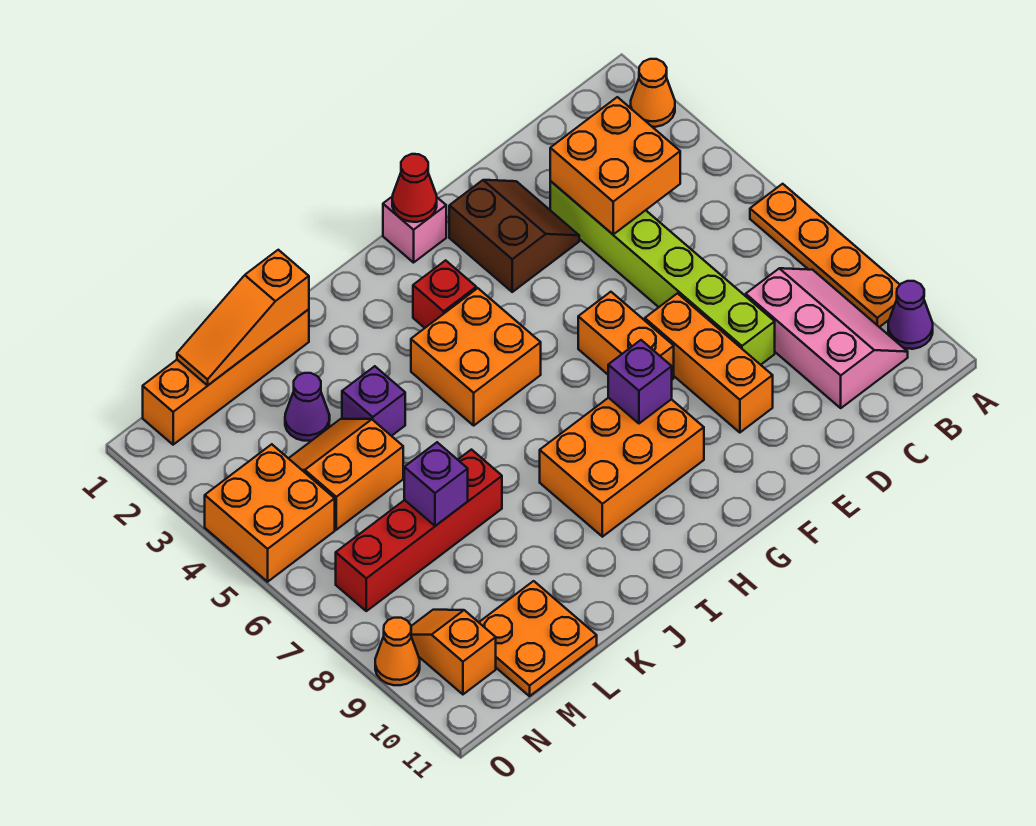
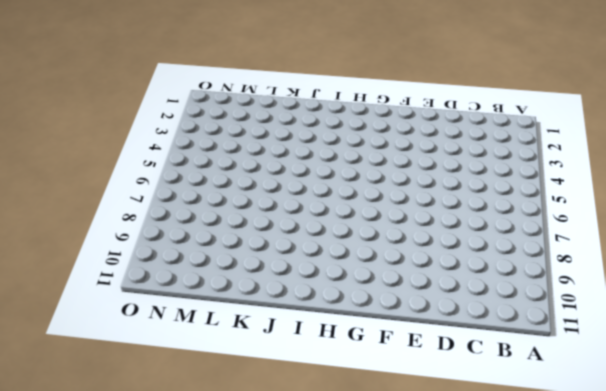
none -> orange cone A2 level 1
none -> orange plate A6:A9 level 1
none -> purple cone A10 level 1

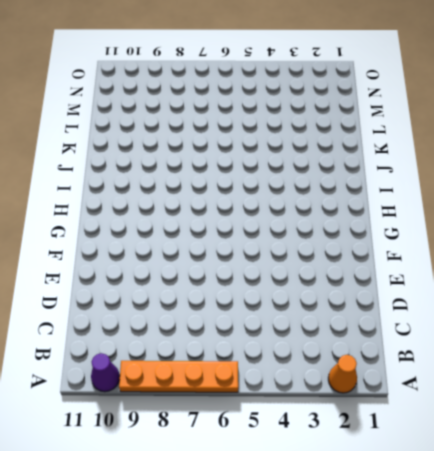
none -> pink slope B8:C10 level 1 top C
none -> lime brick D3:D8 level 1
none -> brown slope E2:F3 level 1 top F

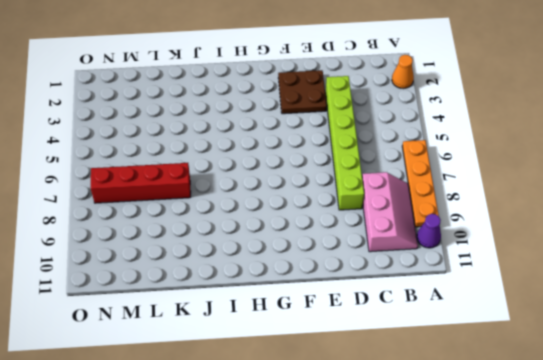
brown plate E2:F3 level 1 -> brown slope E2:F3 level 1 top F
none -> orange brick E7:E9 level 1
none -> orange brick F6:F7 level 1
none -> pink brick G1 level 1

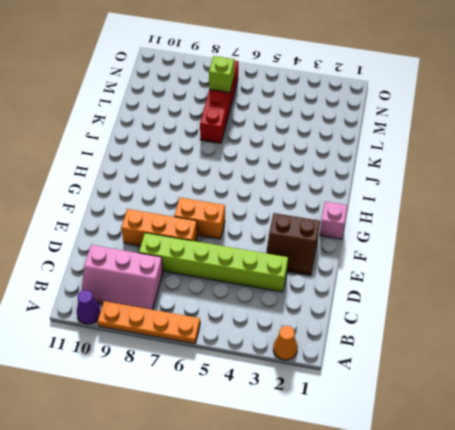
lime brick M7 level 2 -> none
none -> orange brick G8:I9 level 1
none -> red brick H3 level 1
none -> orange brick H4:I5 level 1

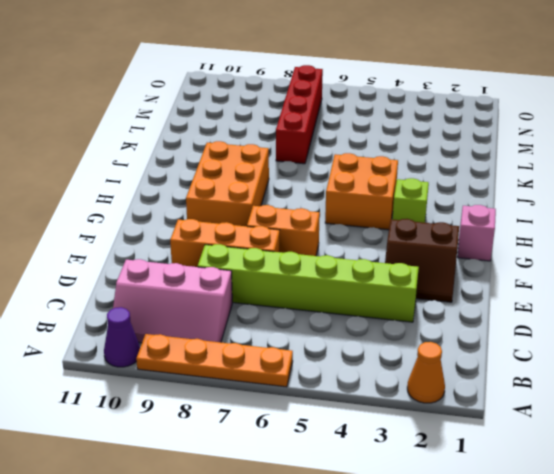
lime brick H3 level 1 -> red brick H3 level 1
none -> orange brick K1:N1 level 1
none -> purple brick K4 level 1
none -> purple cone L3 level 1

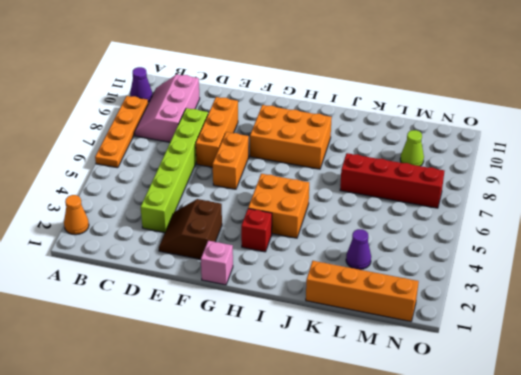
lime cone M9 level 1 -> none
none -> purple brick K4 level 1
none -> orange slope L4:M5 level 1 top 5
none -> orange plate L10:M11 level 1

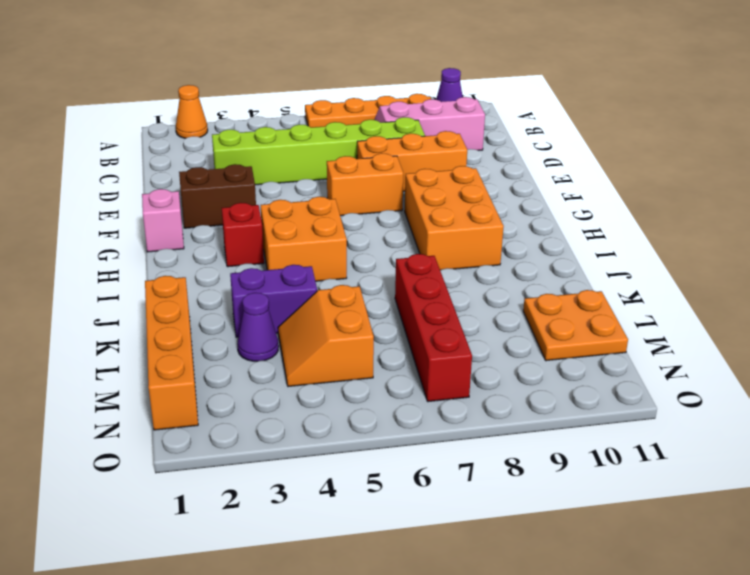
purple brick K3:K4 level 1 -> purple brick K4 level 1
none -> orange brick N4:O5 level 1
none -> orange slope N9:N10 level 1 top 10
none -> orange cone O9 level 1

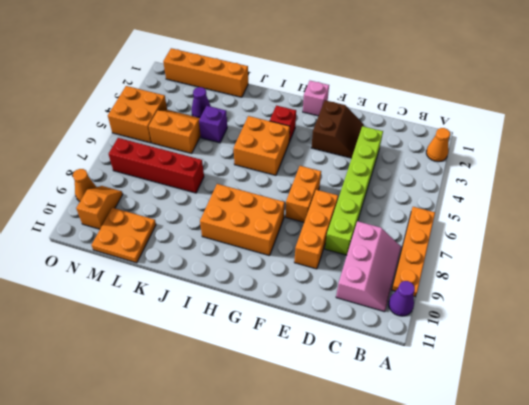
none -> orange brick C3:D4 level 2
none -> red cone G1 level 2
none -> purple brick G8 level 2

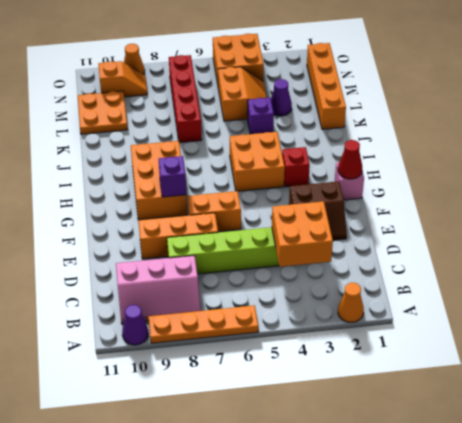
none -> orange slope K1:M1 level 2 top K
none -> purple brick L7 level 2

